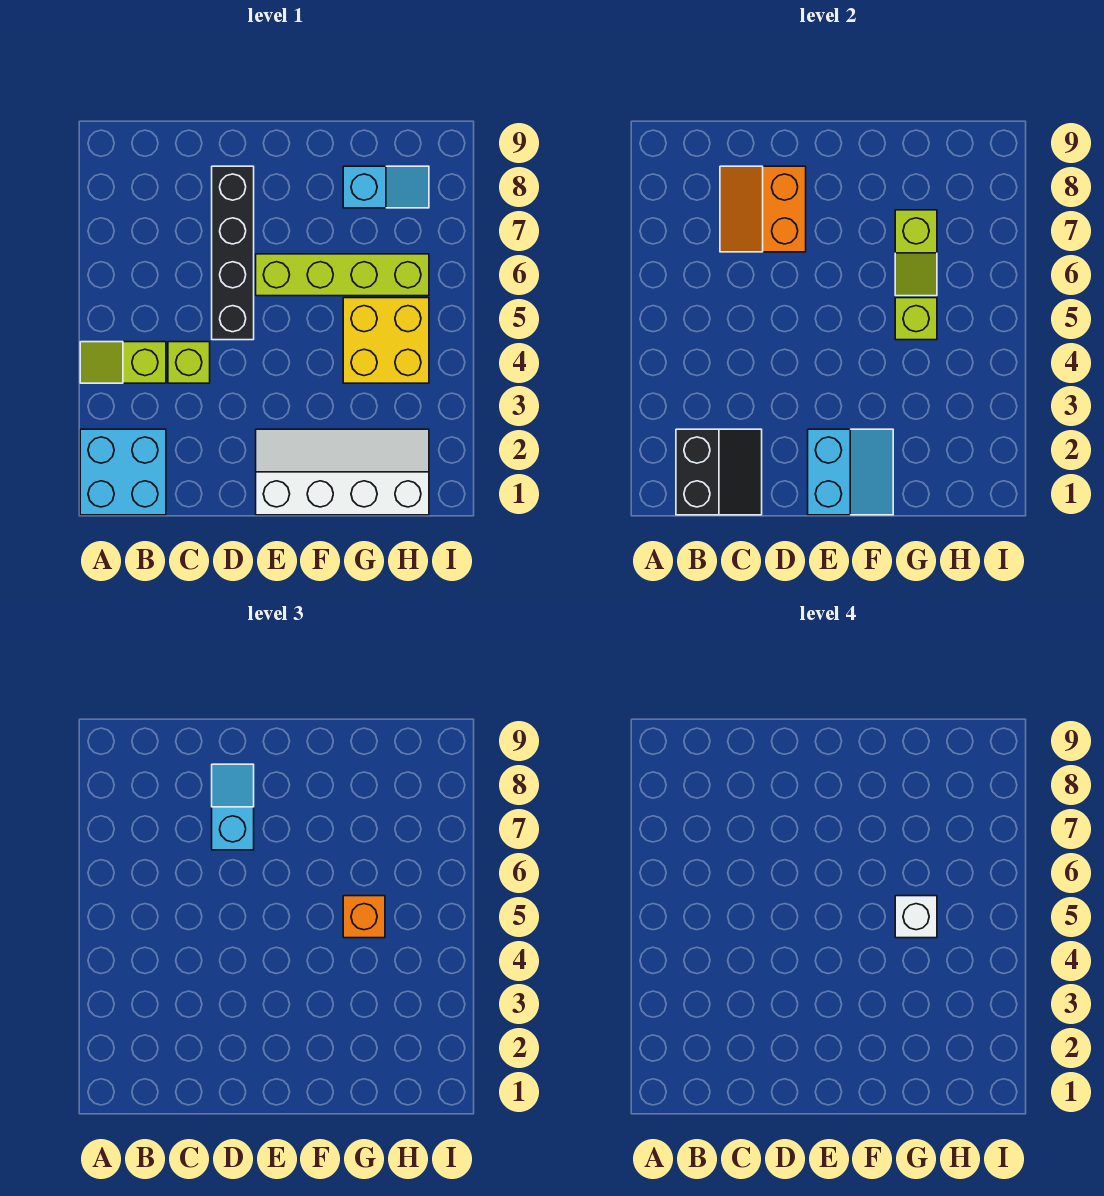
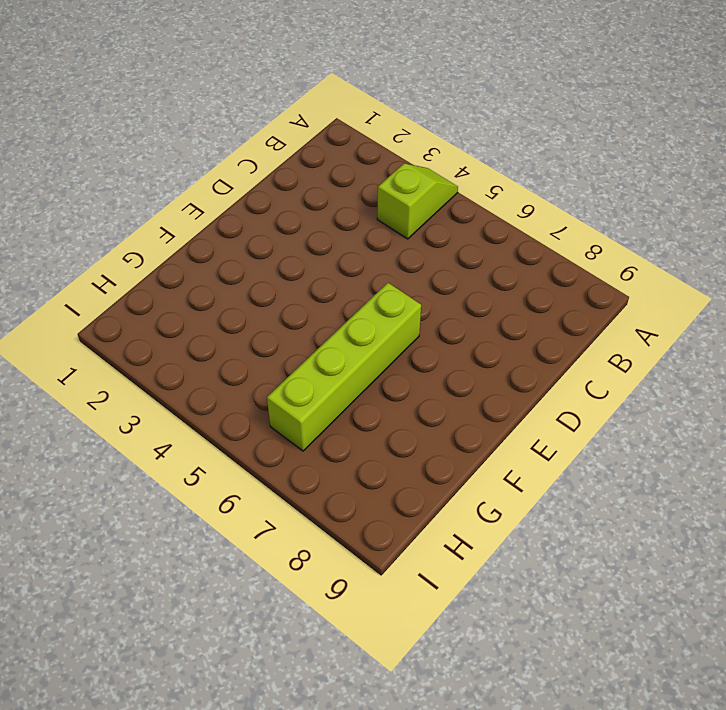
none -> cyan brick A1:B2 level 1
none -> lime brick C4 level 1
none -> black brick D5:D8 level 1

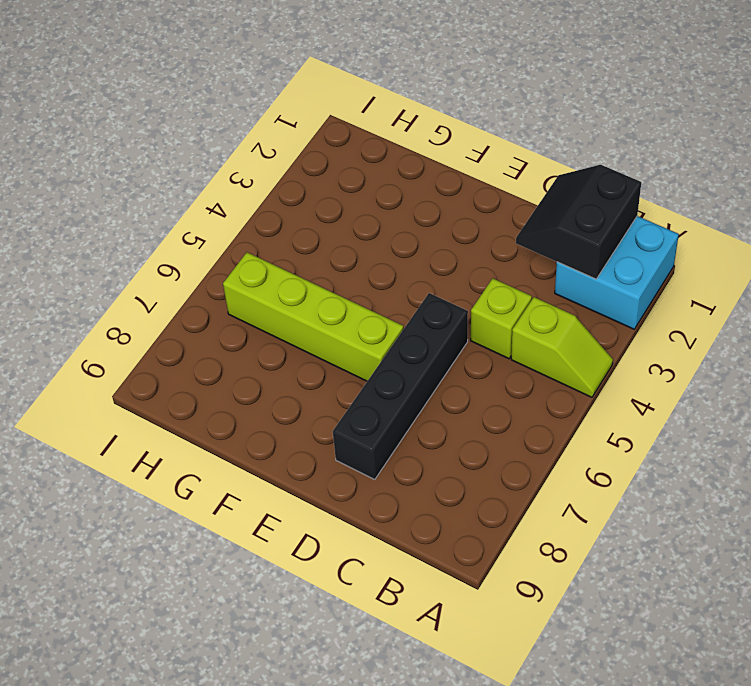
none -> white slope E1:H2 level 1 top 1
none -> yellow brick G4:H5 level 1
none -> cyan slope G8:H8 level 1 top G

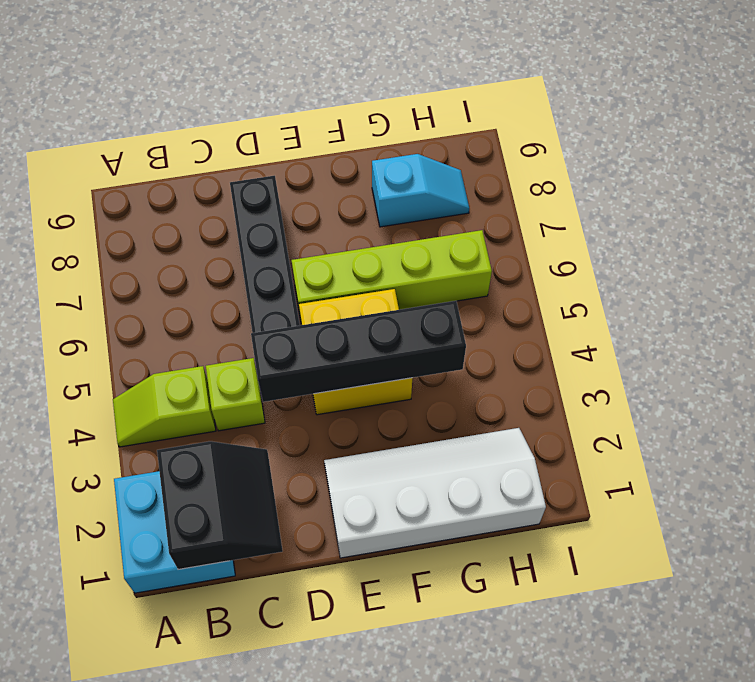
black brick D4:G4 level 2 -> none
yellow brick E4:F5 level 1 -> yellow brick G4:H5 level 1
none -> orange slope C7:D8 level 2 top D
none -> cyan slope E1:F2 level 2 top E
none -> lime brick G5 level 2

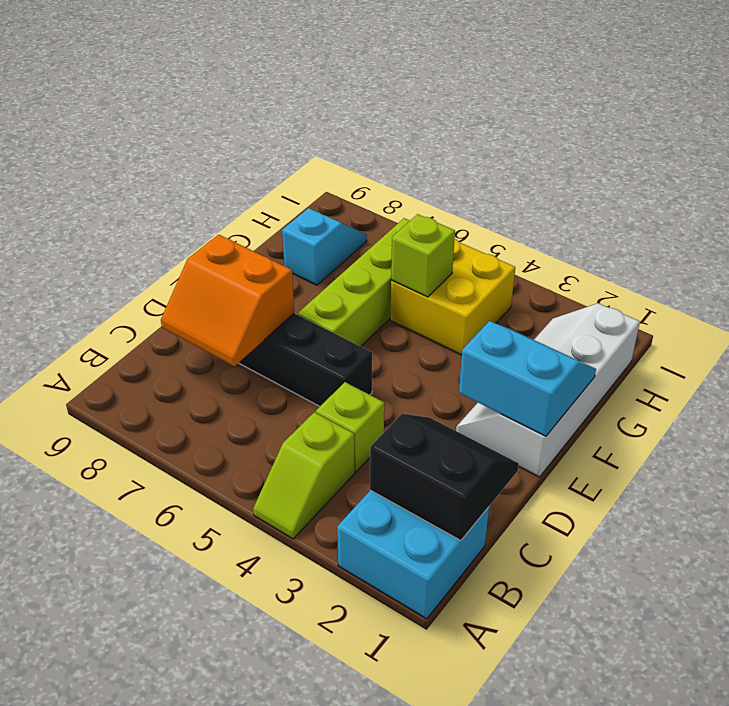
none -> lime slope G6:G7 level 2 top 7
none -> cyan slope D7:D8 level 3 top 7
none -> orange brick G5 level 3

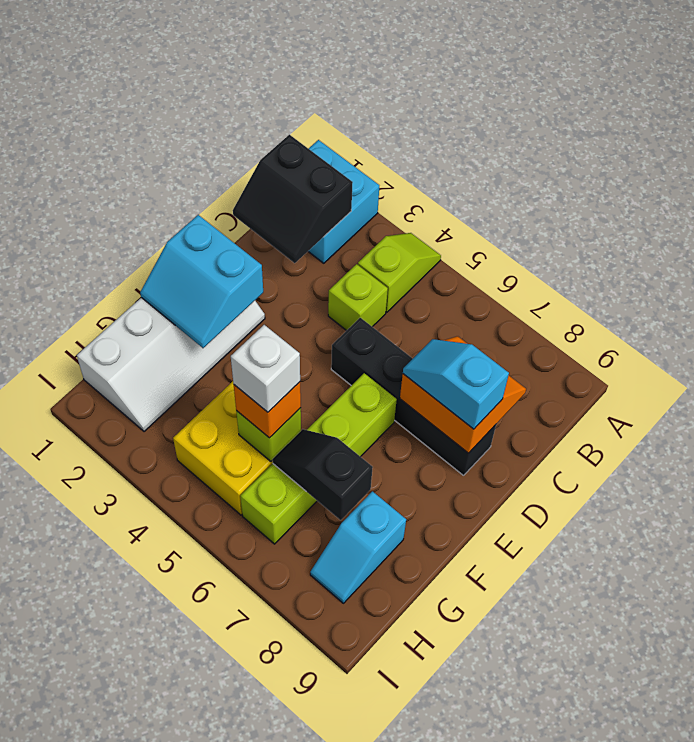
cyan slope D7:D8 level 3 top 8 -> cyan slope D7:D8 level 3 top 7
black slope G6:G7 level 2 top 7 -> lime slope G6:G7 level 2 top 7

